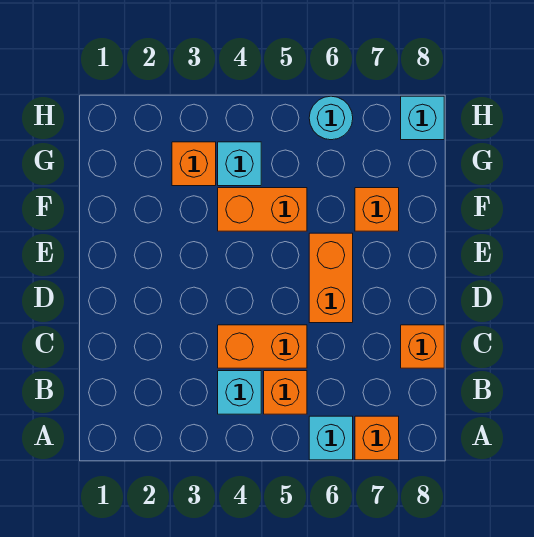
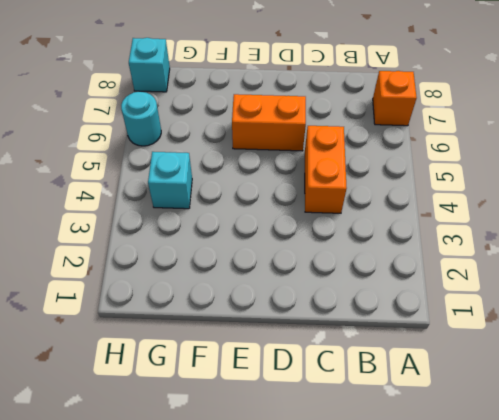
none -> cyan brick A6 level 1
none -> cyan brick B4 level 1
none -> orange brick B5 level 1

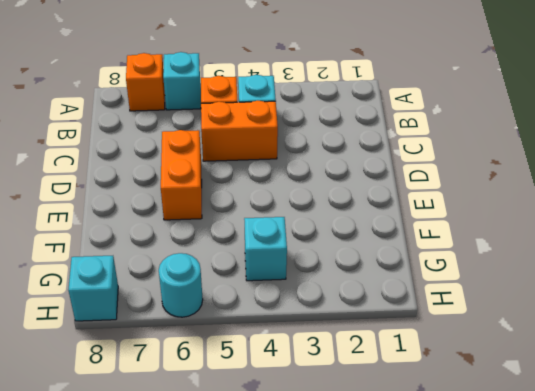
none -> orange brick C8 level 1
none -> orange brick F4:F5 level 1
none -> orange brick F7 level 1

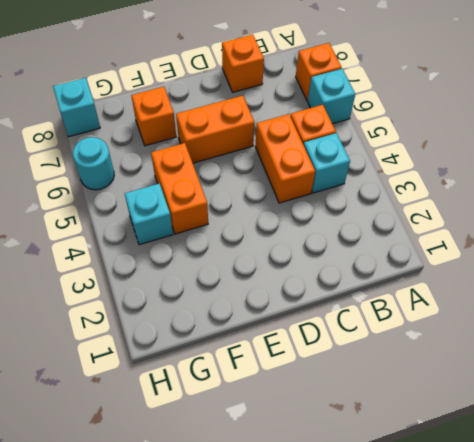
none -> orange brick G3 level 1

